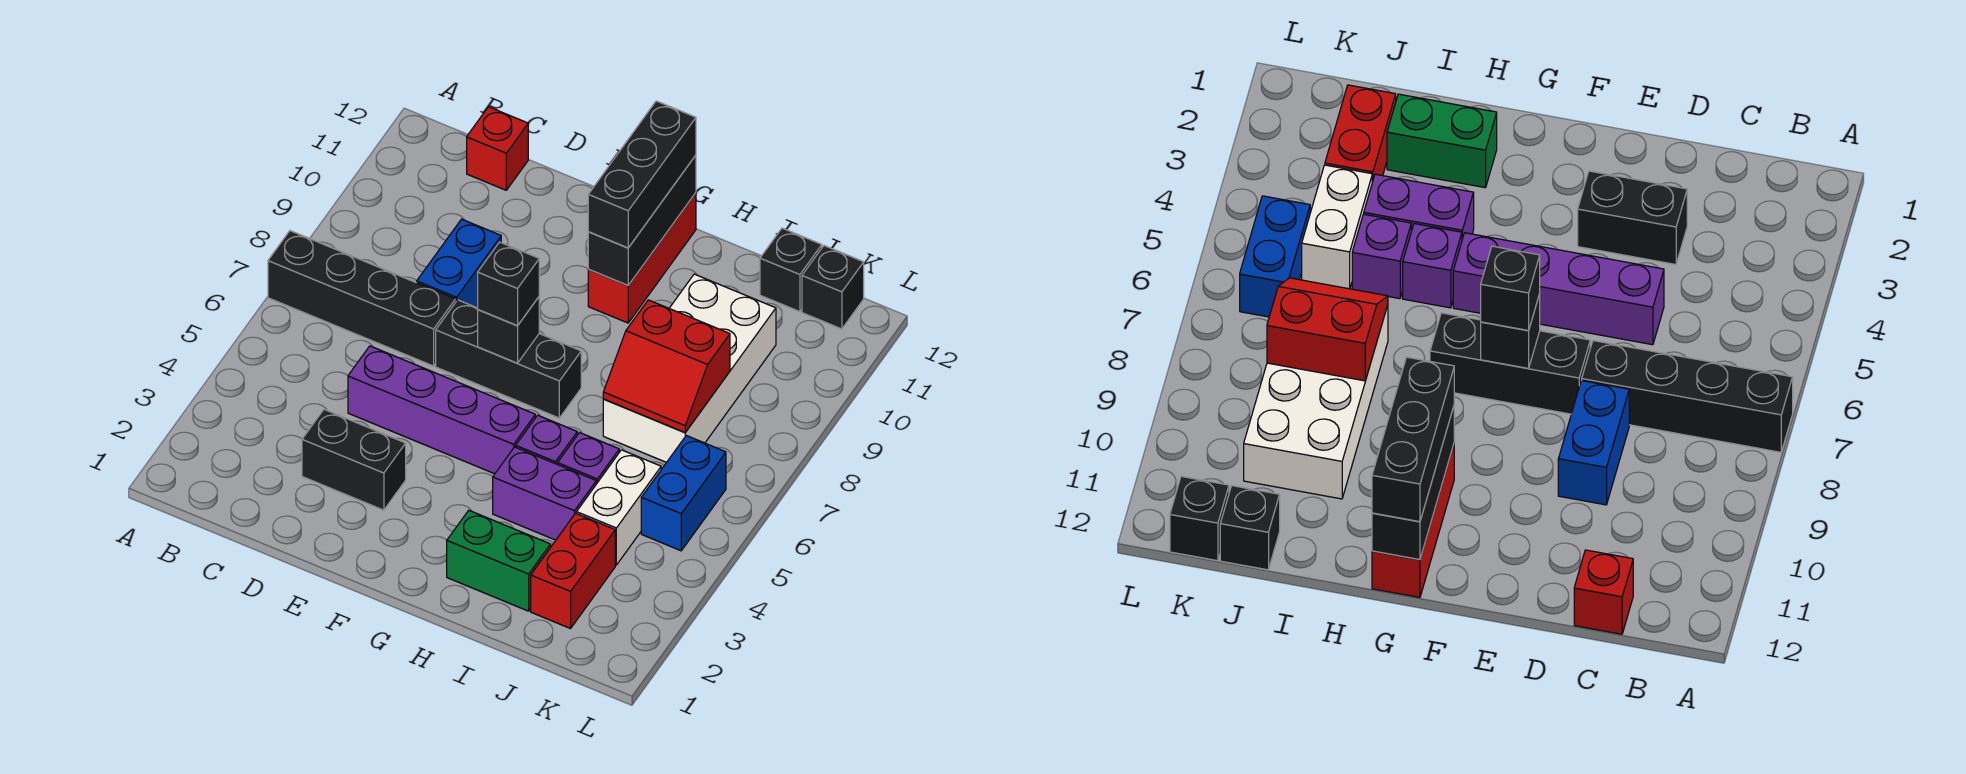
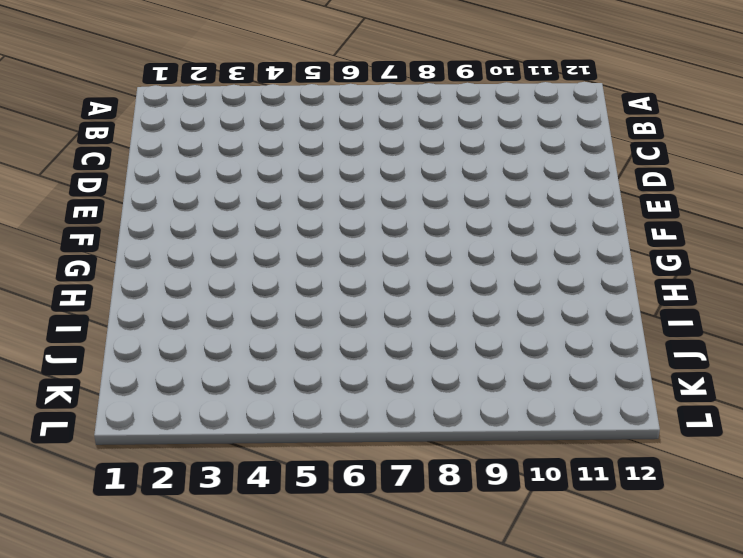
none -> black brick A7:D7 level 1
none -> red brick C12 level 1
none -> black brick D3:E3 level 1

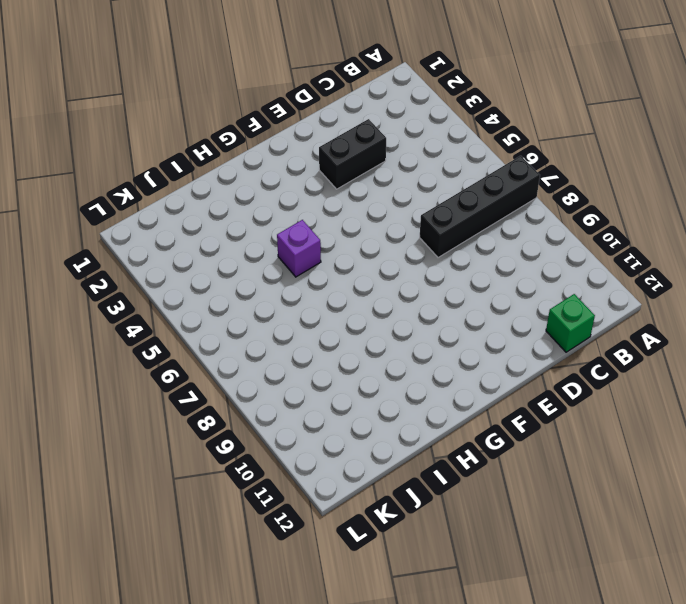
green brick C12 level 1 -> red brick C12 level 1
none -> purple brick D5:G5 level 1
none -> blue brick D8:D9 level 1
none -> black brick E7:G7 level 1

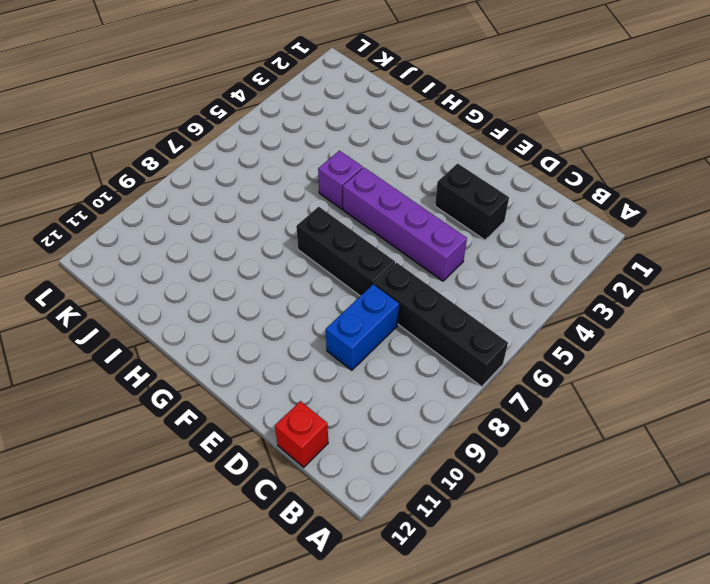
none -> red brick G10:G12 level 1
none -> green brick H2:I2 level 1
none -> purple brick H4:I4 level 1

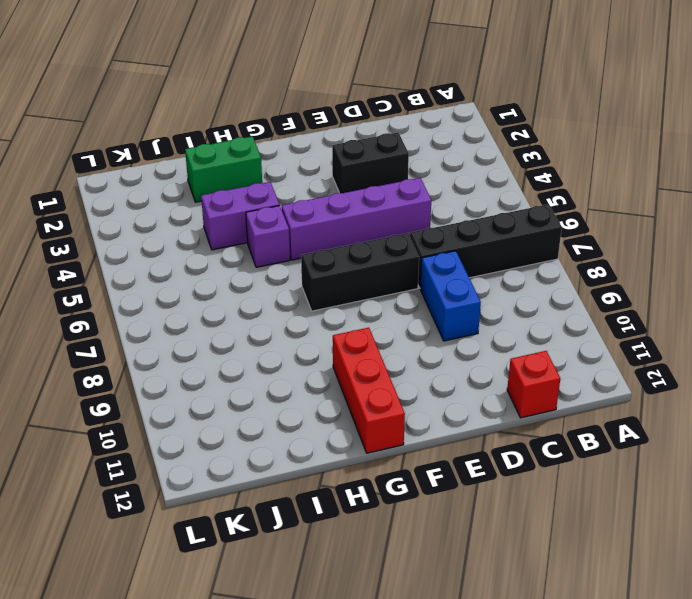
none -> purple brick I5 level 1
none -> white brick I7:J10 level 1
none -> red brick J2:J3 level 1

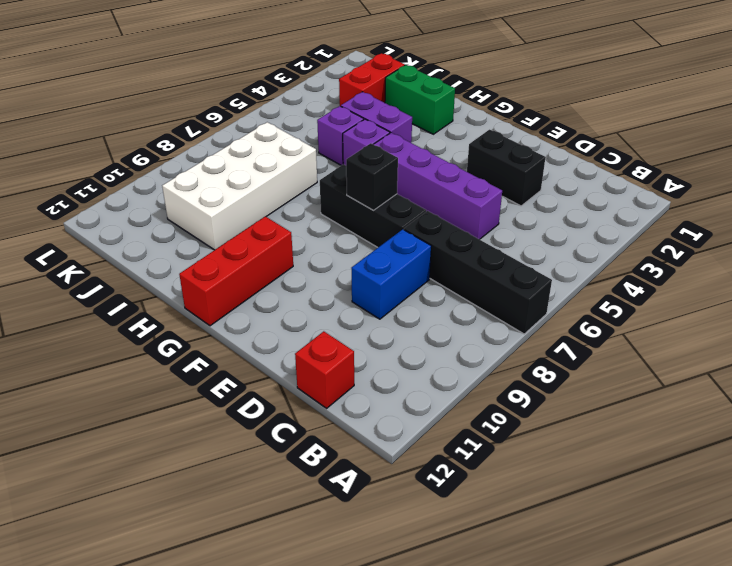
none -> white brick J4:J5 level 1
none -> black brick J12 level 1
none -> blue brick K5:K6 level 1

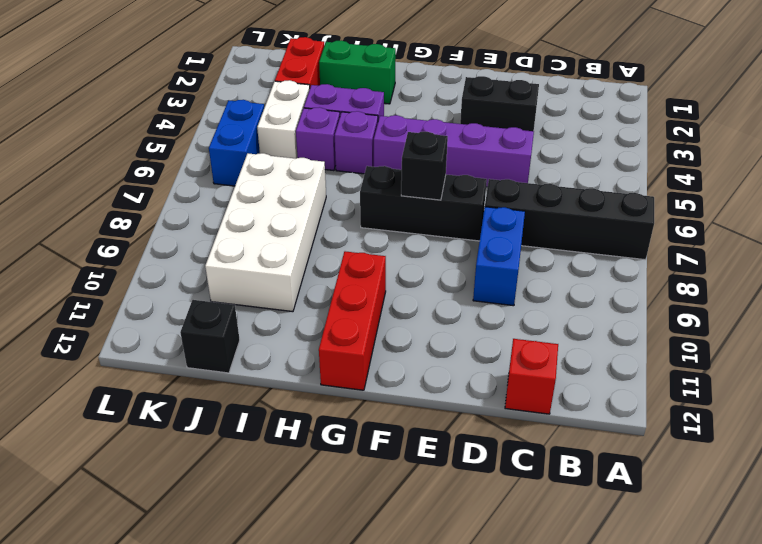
none -> black brick K12 level 1
none -> black brick G10:G12 level 2
none -> red slope I7:J8 level 2 top 8

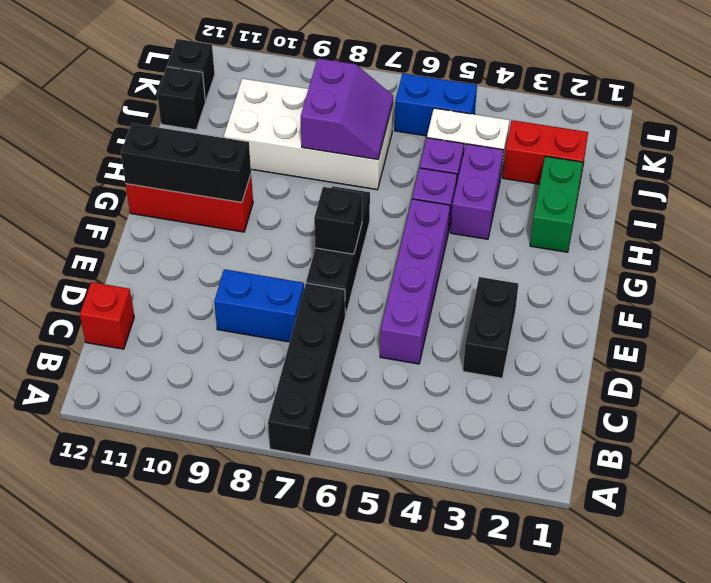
purple slope I7:J8 level 2 top 8 -> red slope I7:J8 level 2 top 8
none -> black brick F7 level 3
none -> black brick G10:G12 level 3

